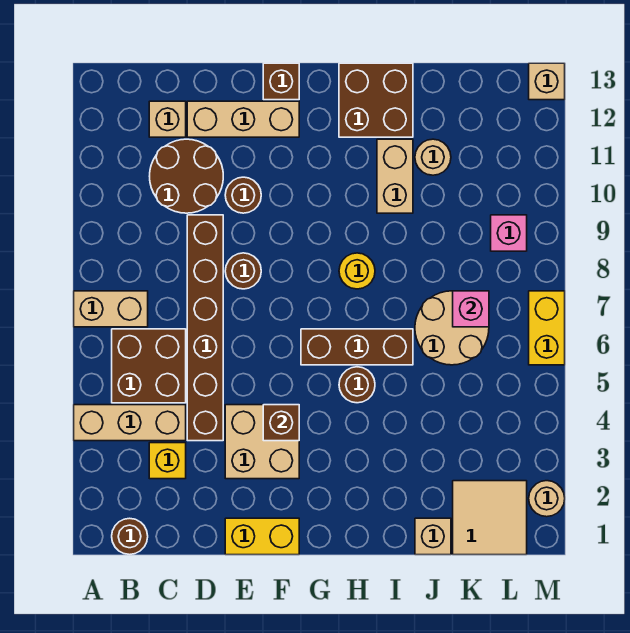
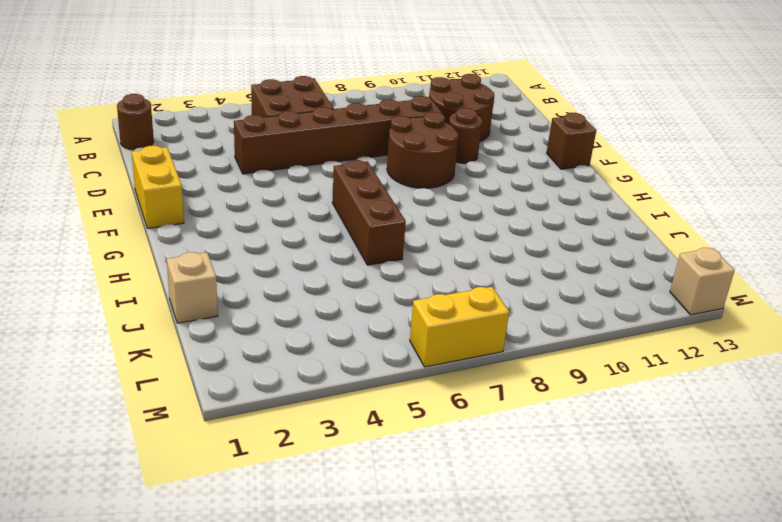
brown round brick E8:F9 level 1 -> brown round brick E8 level 1
none -> tan brick A4:C4 level 1
none -> tan brick A7:B7 level 1
none -> yellow brick C3 level 1

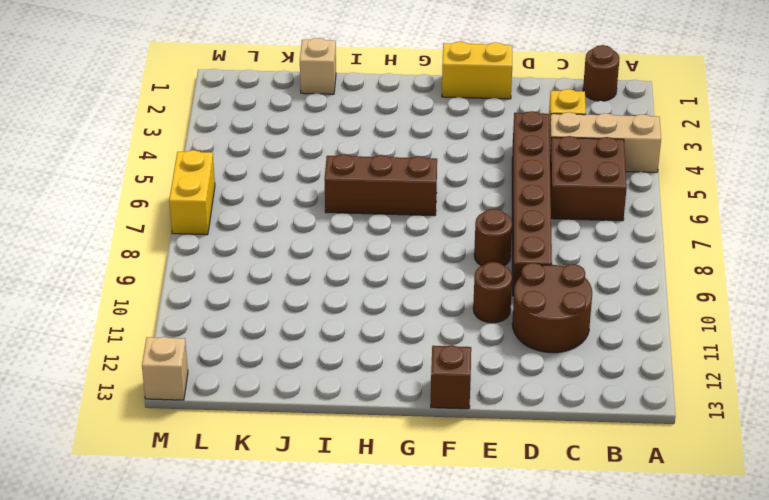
none -> tan brick A7:B7 level 1
none -> tan brick C12 level 1
none -> tan brick D12:F12 level 1

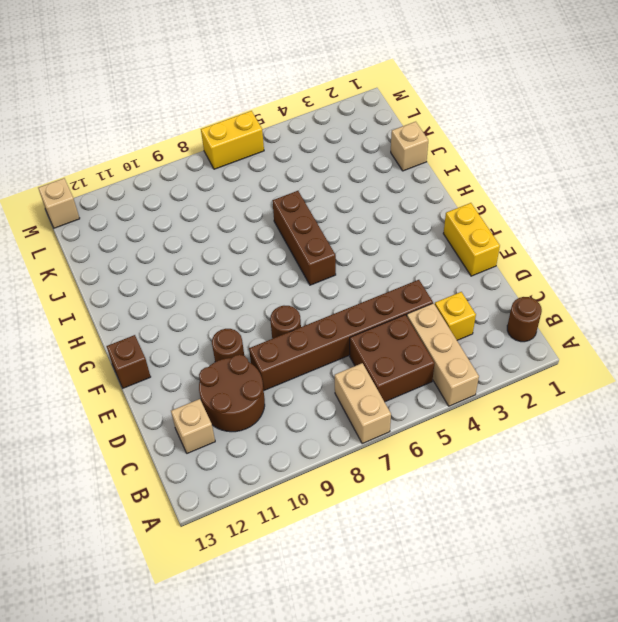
none -> tan brick D12:F12 level 1
none -> tan brick E3:F4 level 1
none -> brown round brick H5 level 1

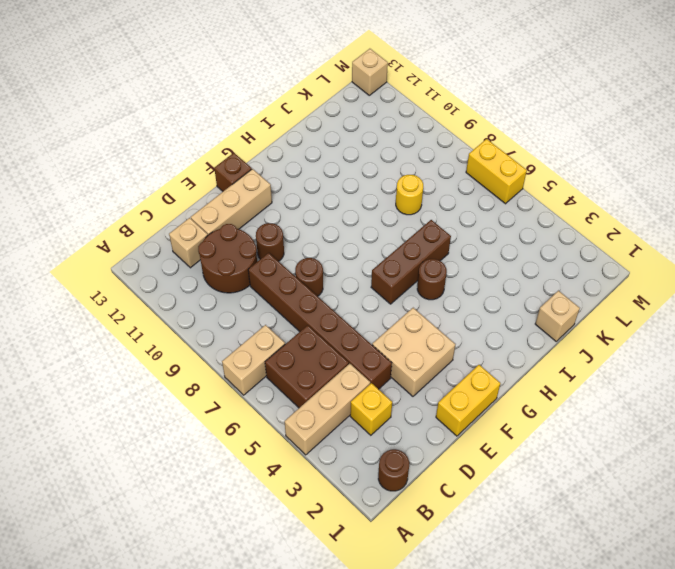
yellow round brick J8 level 1 -> yellow round brick H8 level 1
none -> brown brick H12:I13 level 1
none -> tan brick I10:I11 level 1
none -> tan round brick J6:K7 level 1

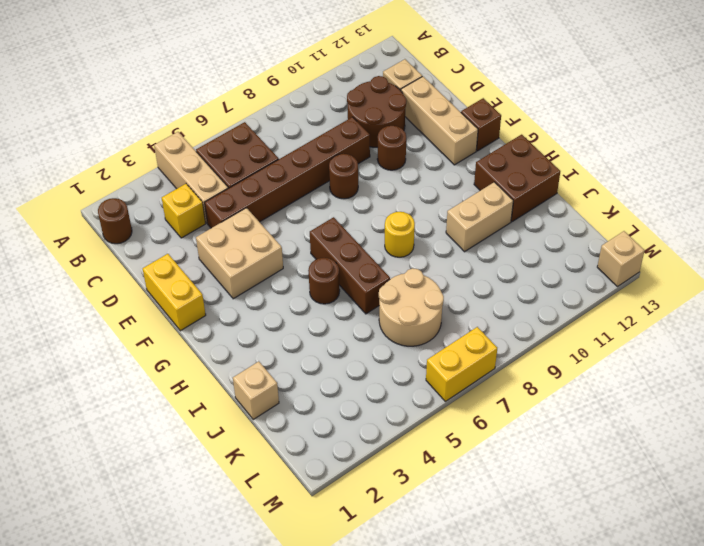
none -> tan brick A7:B7 level 1
none -> tan round brick J11 level 1
none -> tan tile K1:L2 level 1

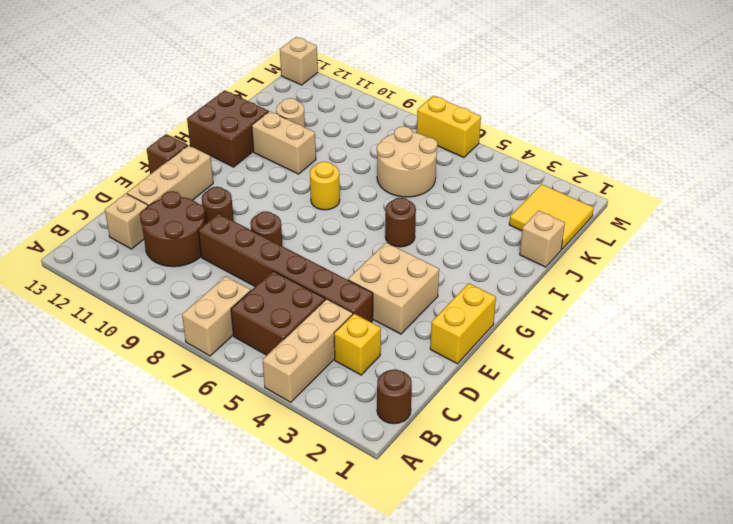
yellow tile K1:L2 level 1 -> tan tile K1:L2 level 1
none -> brown brick G6:I6 level 1
none -> pink brick L9 level 1
none -> tan round brick M2 level 1

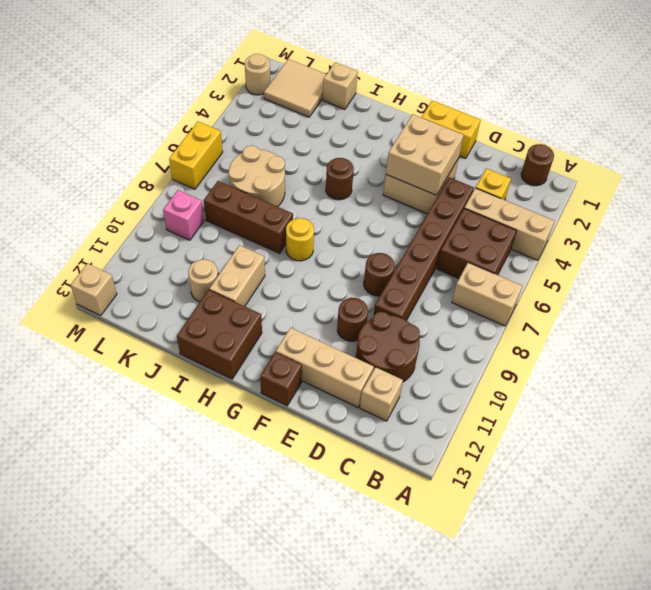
tan brick E3:F4 level 2 -> brown brick F4 level 2
brown brick I8:K8 level 1 -> brown brick G6:I6 level 1
none -> pink brick K7 level 2

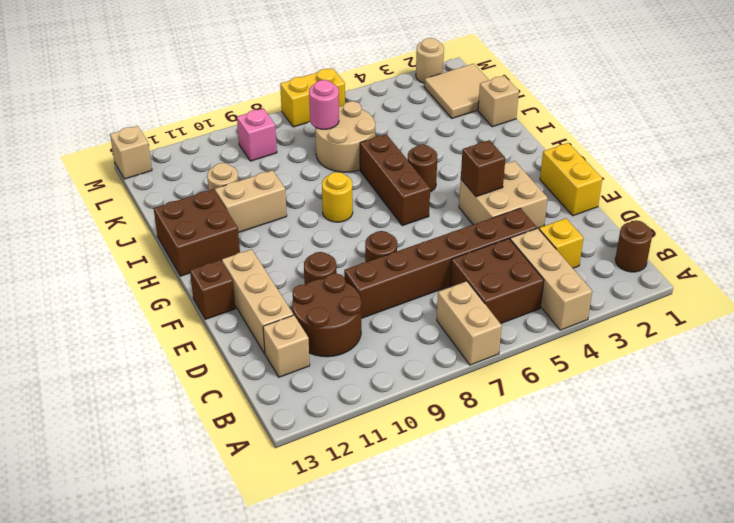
pink round brick K7 level 2 -> pink brick K7 level 2

